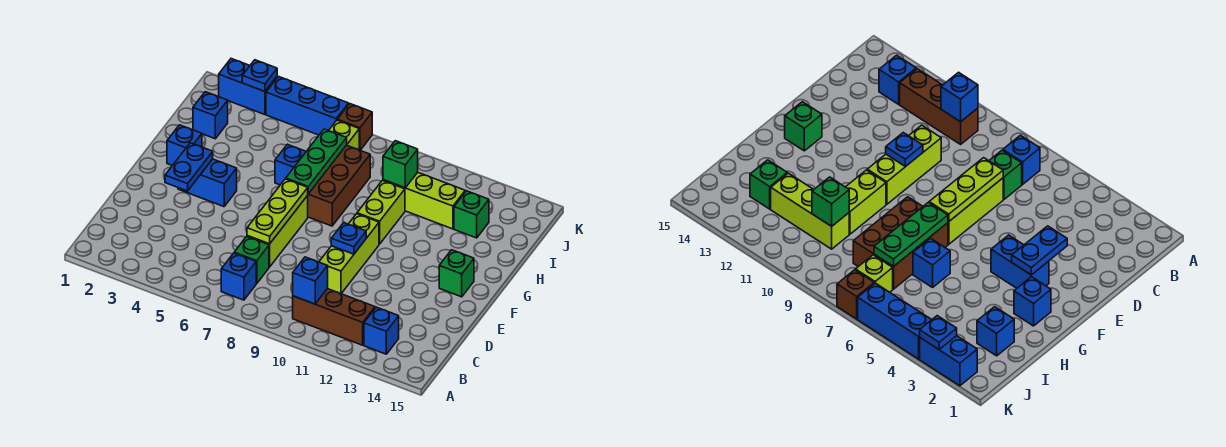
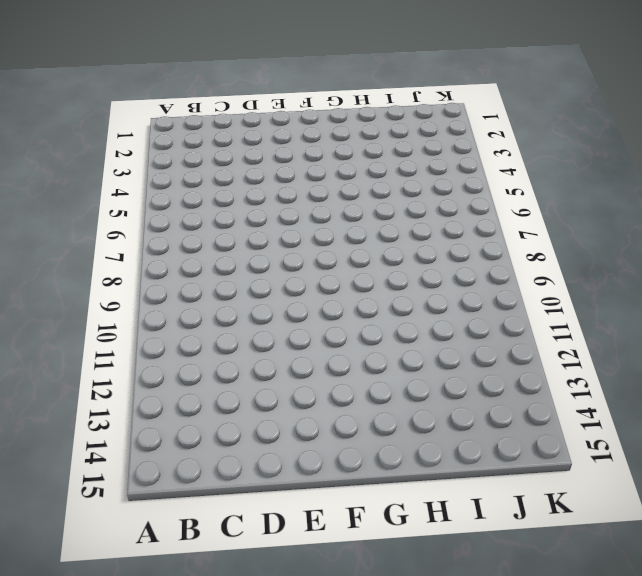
none -> blue brick B7 level 1
none -> brown brick B10:B12 level 1
none -> blue brick B13 level 1

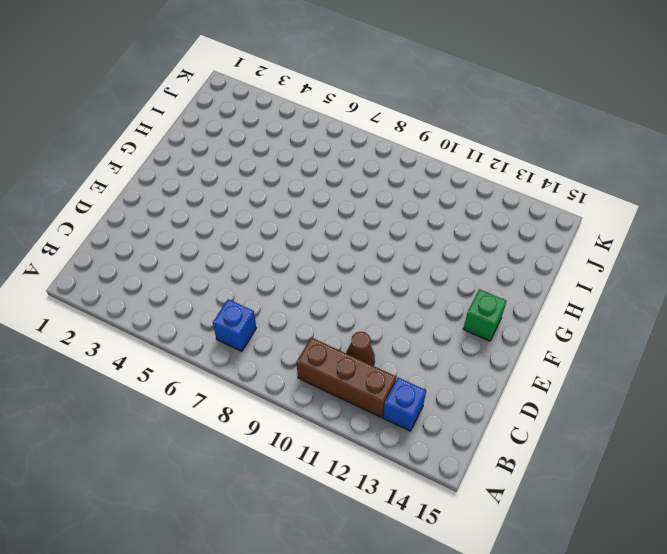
brown cone C11 level 1 -> none
none -> green brick C7 level 1
none -> lime brick D7:F7 level 1
none -> lime brick D10:F10 level 1

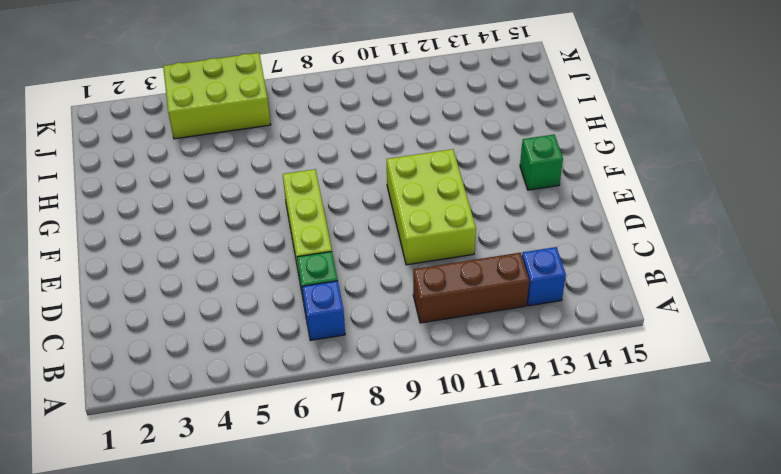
lime brick D10:F11 level 1 -> lime brick D10:F10 level 1
lime brick J4:K6 level 1 -> blue brick K4:K6 level 1
none -> blue brick F3:F4 level 1
none -> blue brick G2 level 1
none -> brown brick G7:I8 level 1

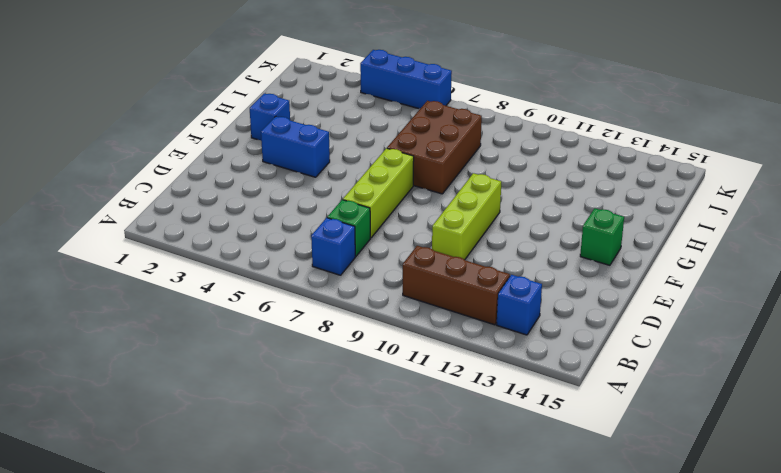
none -> lime brick G10:H10 level 1
none -> blue brick H6 level 1
none -> blue brick I2 level 1

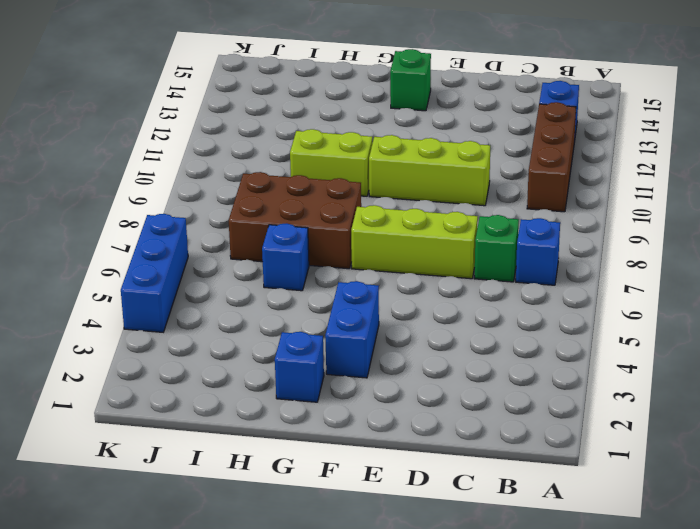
none -> blue brick I2 level 1
none -> lime brick I10:I12 level 1
none -> green brick I13 level 1

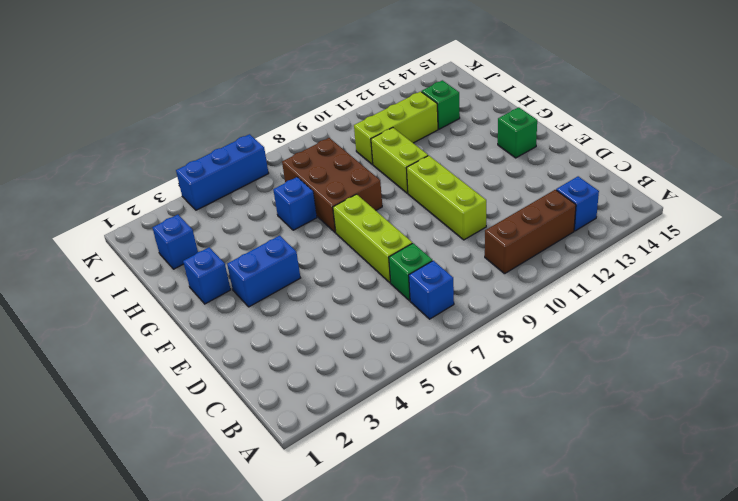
none -> lime brick J7 level 1
none -> blue brick K2:K3 level 1
none -> brown brick K7 level 1

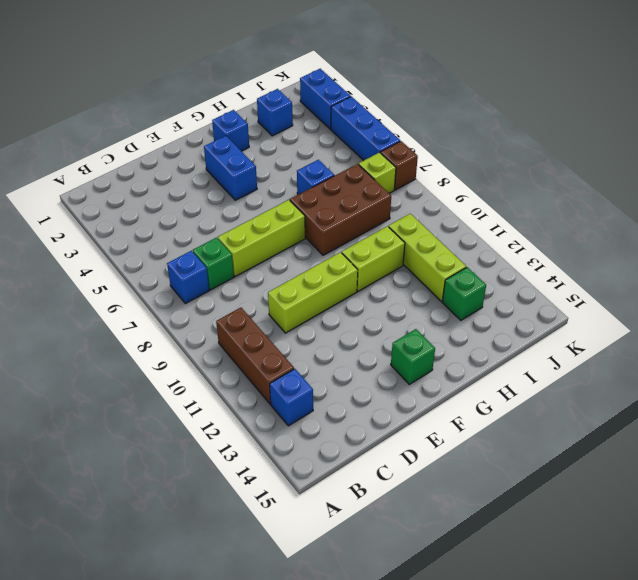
none -> blue brick B10 level 2
none -> lime plate D7:F7 level 2
none -> blue plate E3:F3 level 2

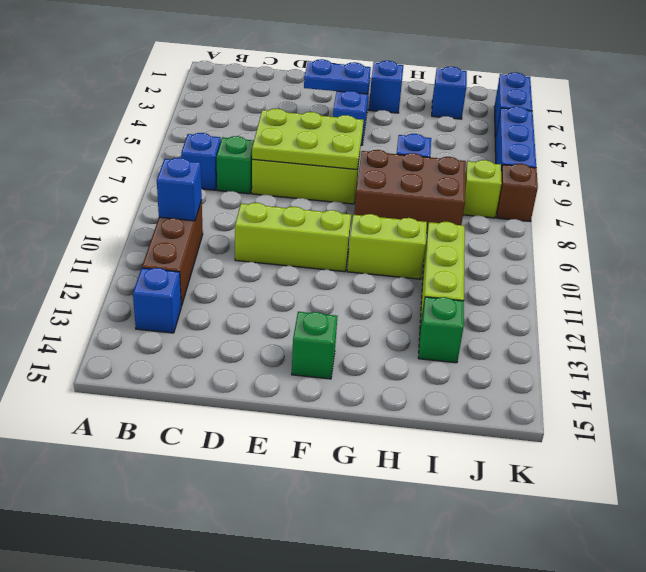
lime plate D6:F7 level 2 -> lime plate D7:F7 level 2
none -> blue plate E10 level 2
none -> green plate G7:I7 level 2
none -> green brick I10 level 2

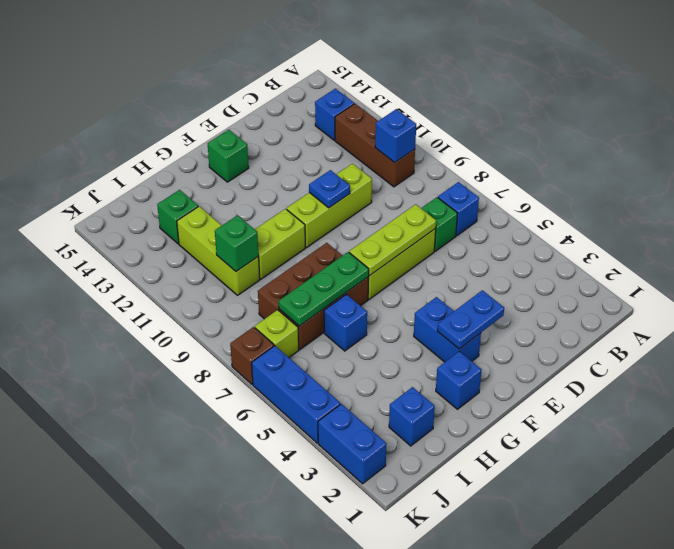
none -> blue plate K3 level 2

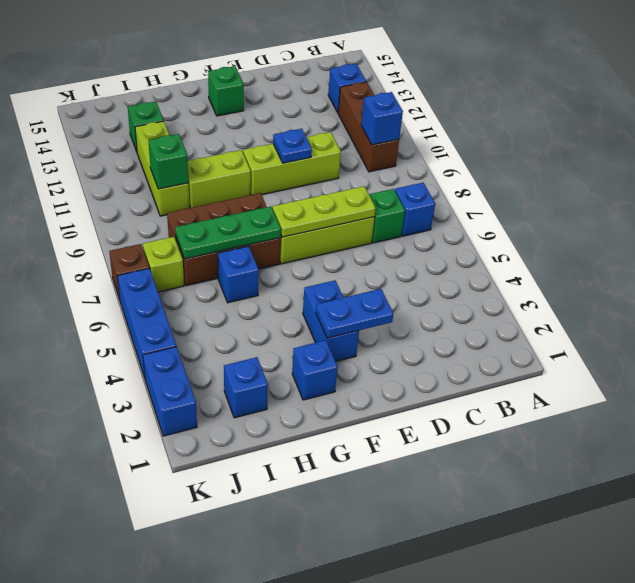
none -> blue plate K3 level 2

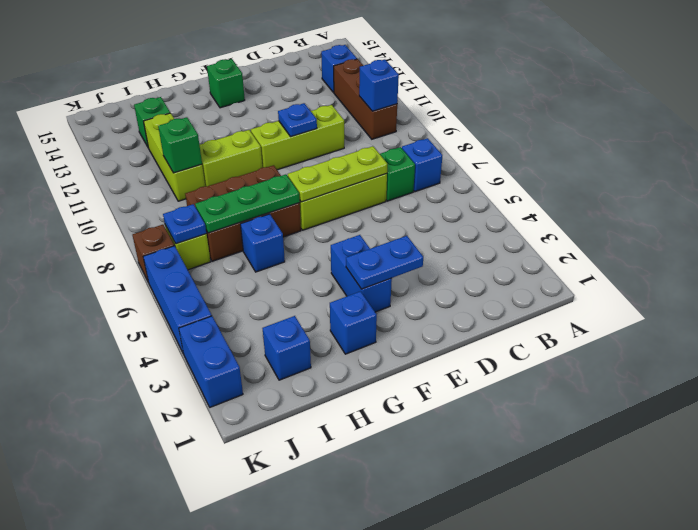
blue plate J7 level 2 -> blue plate K3 level 2

